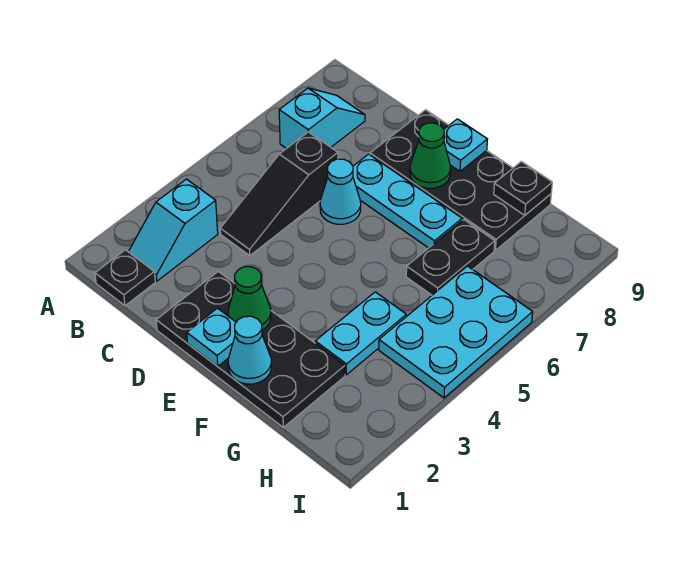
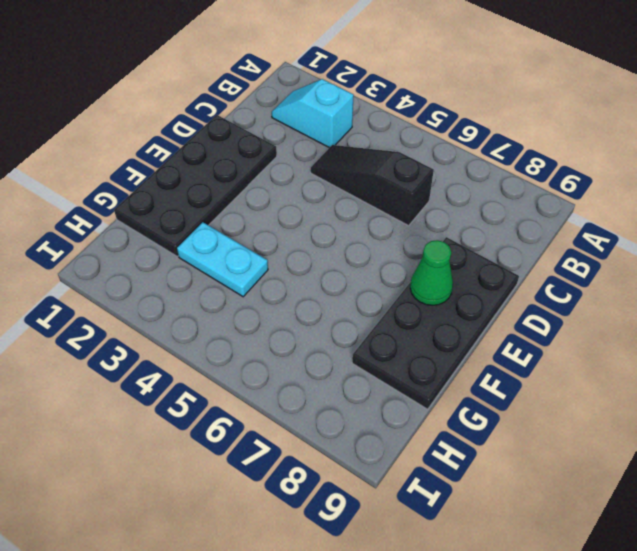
none -> black plate B1 level 1
none -> cyan slope B7:B8 level 1 top 7
none -> cyan cone D6 level 1

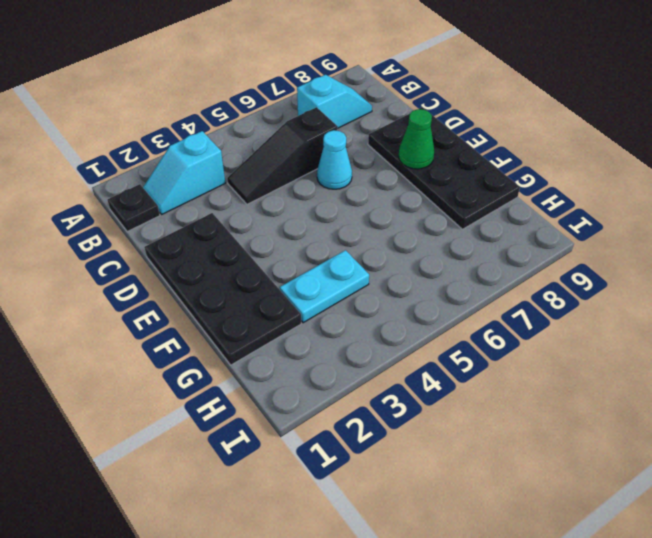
none -> cyan plate D7:F7 level 1
none -> black plate G6:G7 level 1
none -> cyan plate H4:I6 level 1

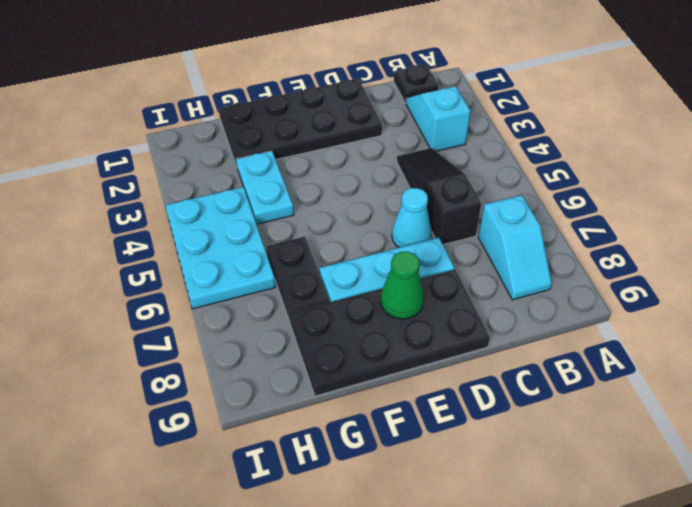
none -> cyan plate E1 level 2
none -> green cone E2 level 2
none -> cyan plate E9 level 2

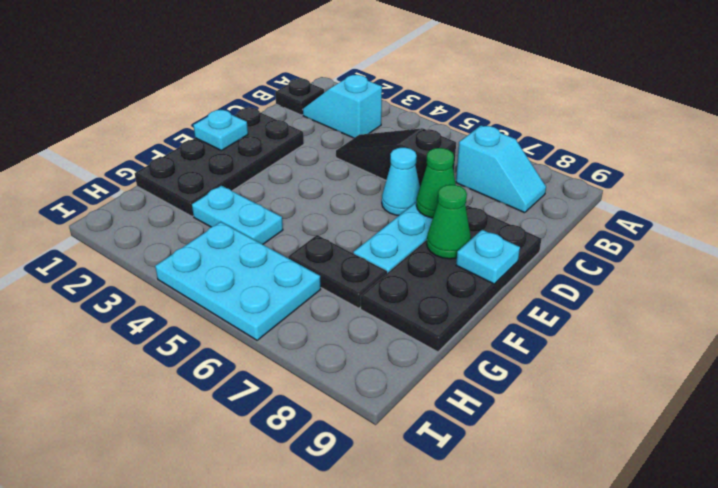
green cone D7 level 2 -> green cone E2 level 2
none -> cyan cone F1 level 2
none -> black plate G9 level 2

